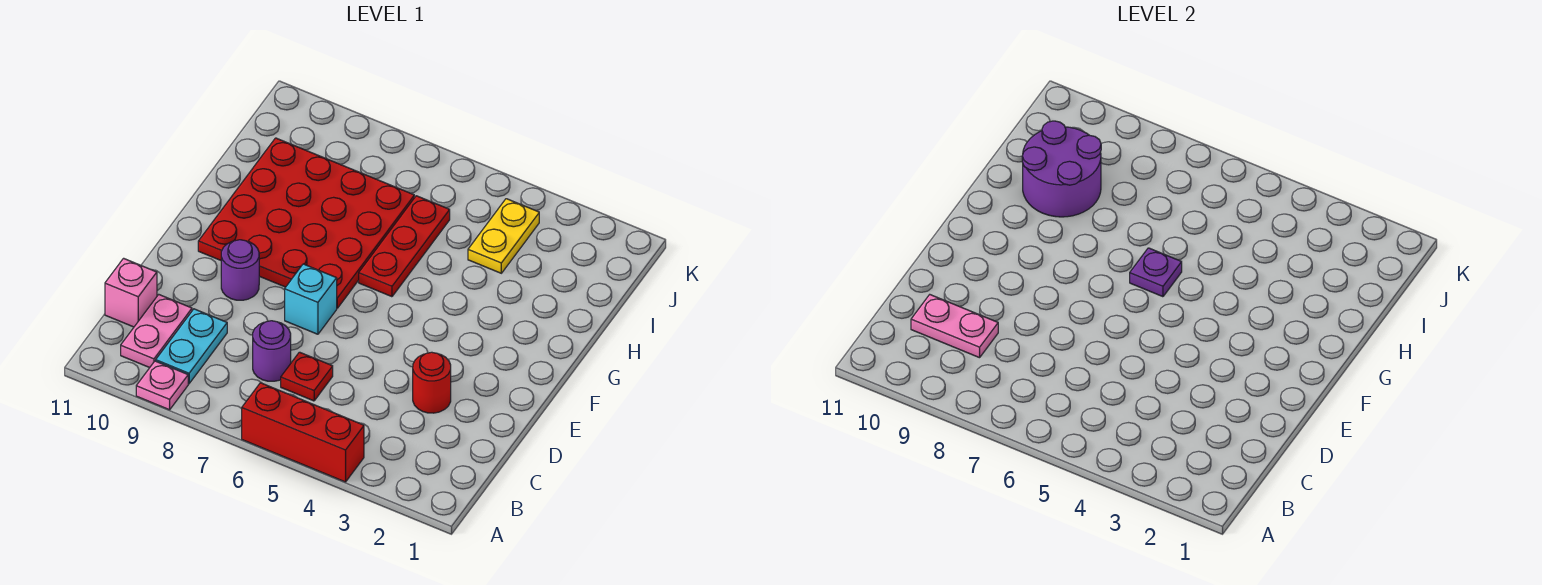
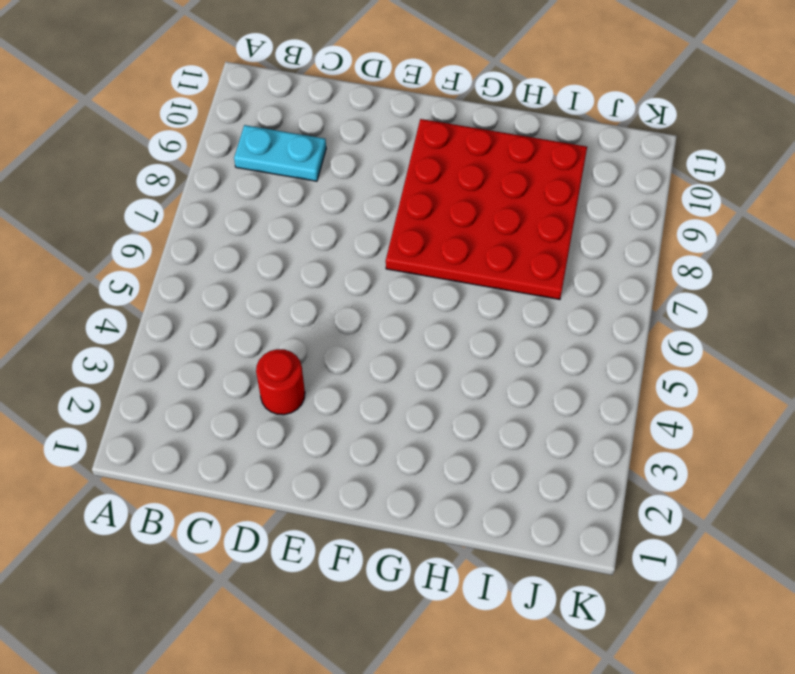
none -> red brick A4:A6 level 1
none -> pink plate A9 level 1
none -> pink plate B10:C10 level 1

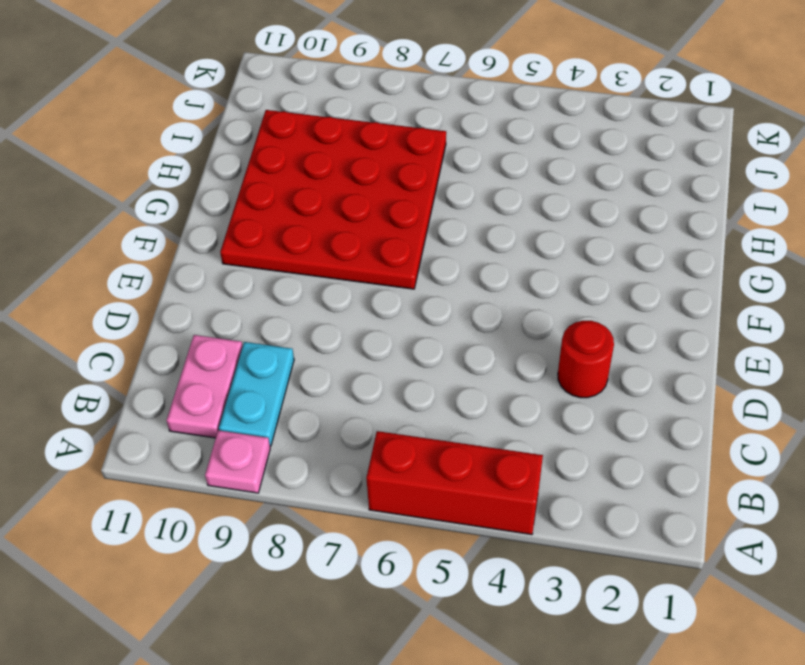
none -> red plate C6 level 1
none -> purple round brick C7 level 1
none -> pink brick C11 level 1

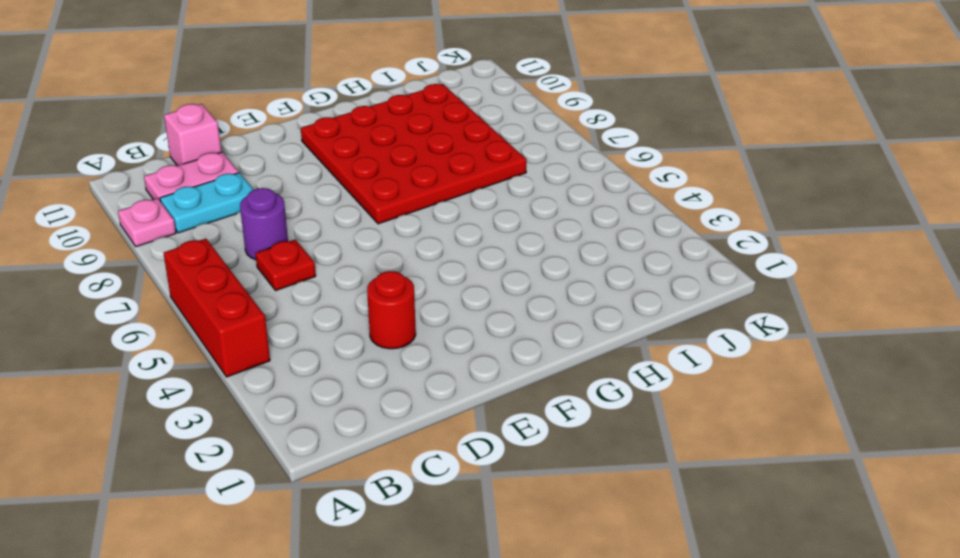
none -> cyan brick E7 level 1
none -> purple round brick E9 level 1
none -> red plate G6:I6 level 1

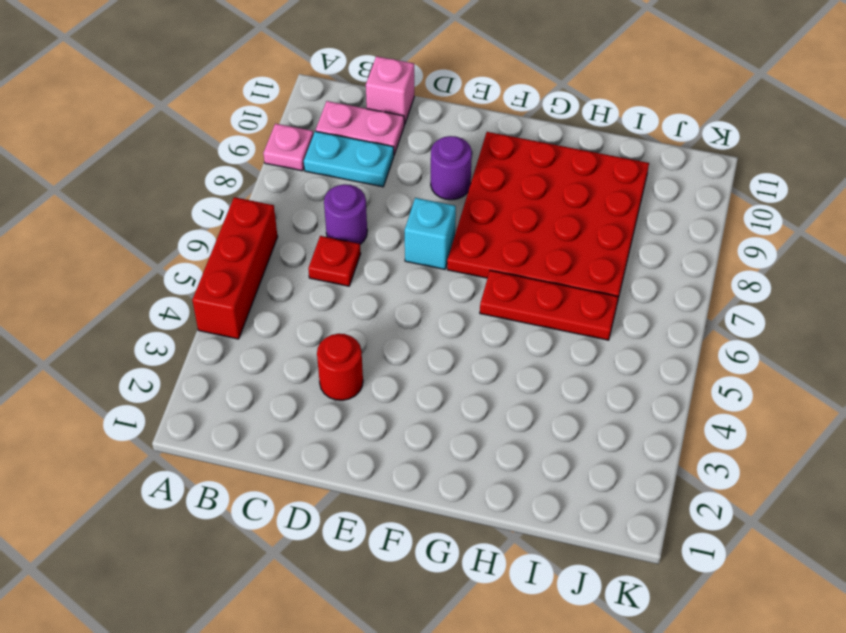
none -> yellow plate I4:J4 level 1
none -> pink plate C9:C10 level 2
none -> purple plate G6 level 2

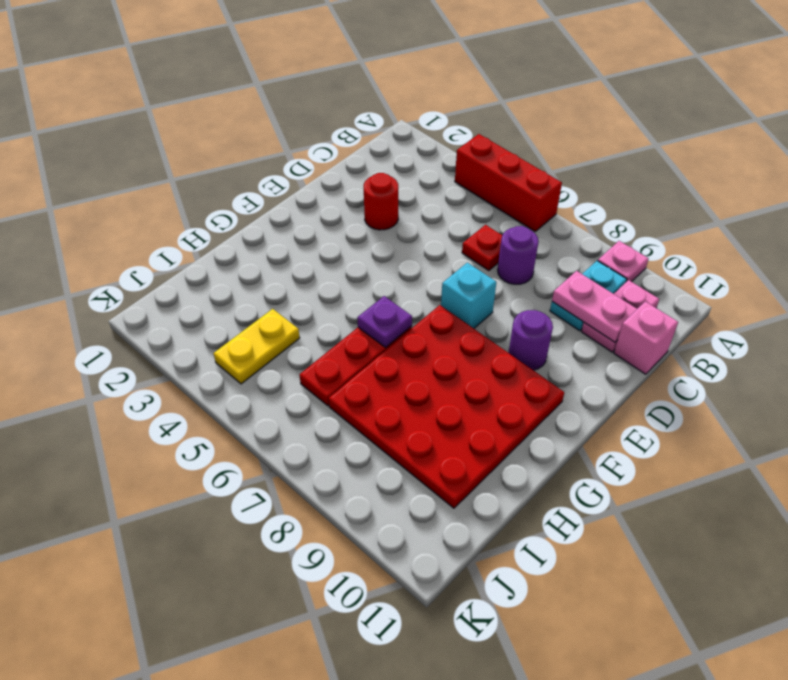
none -> purple round brick H9:I10 level 2

